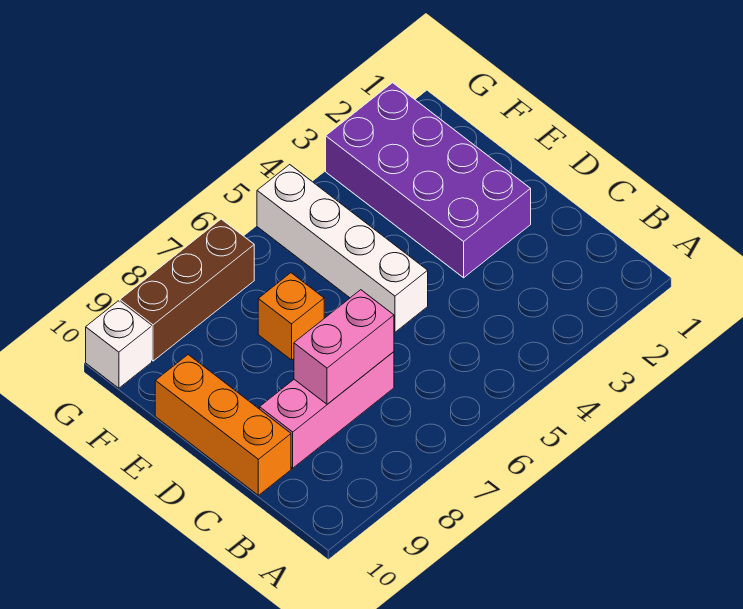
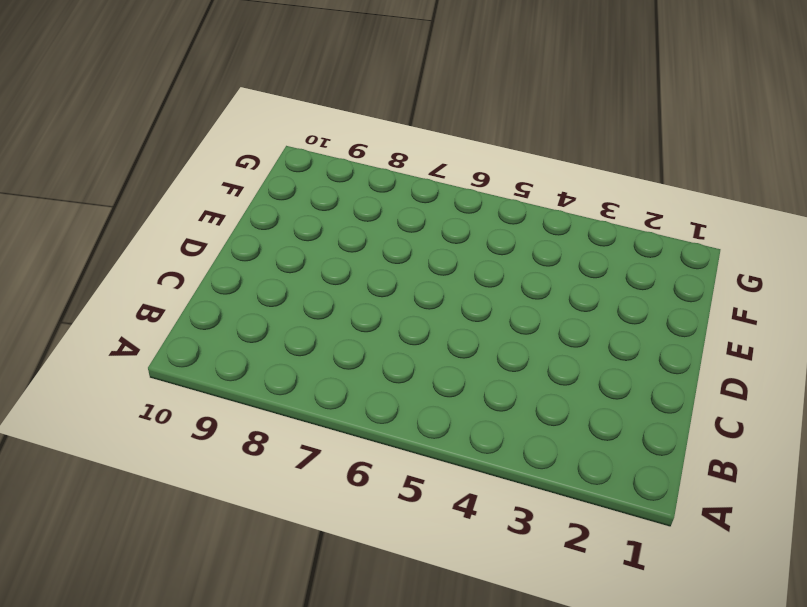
none -> pink brick C7:C9 level 1
none -> orange brick C10:E10 level 1

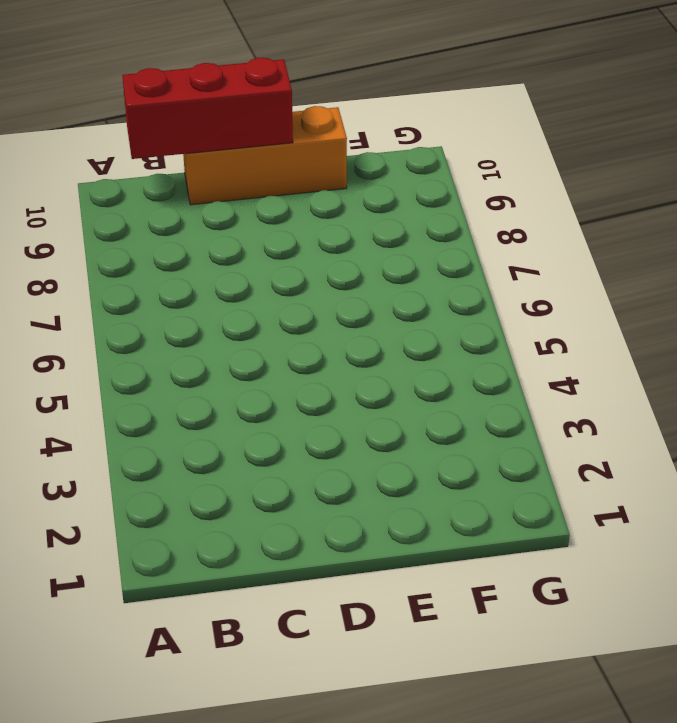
red brick B10:D10 level 2 -> none
none -> pink brick C7:C9 level 1
none -> purple brick D2:G3 level 1

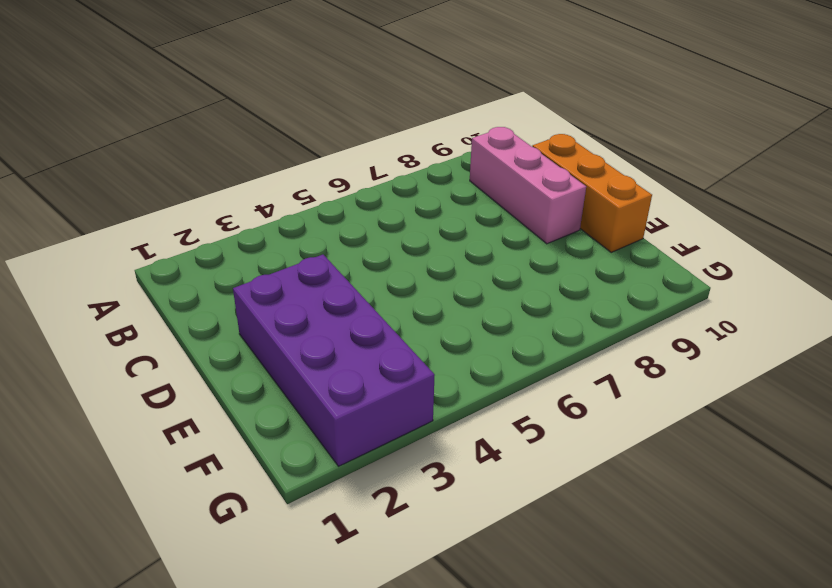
pink brick B9:D9 level 1 -> pink brick C7:C9 level 1
none -> white brick D5:G5 level 1
none -> orange brick E7 level 1

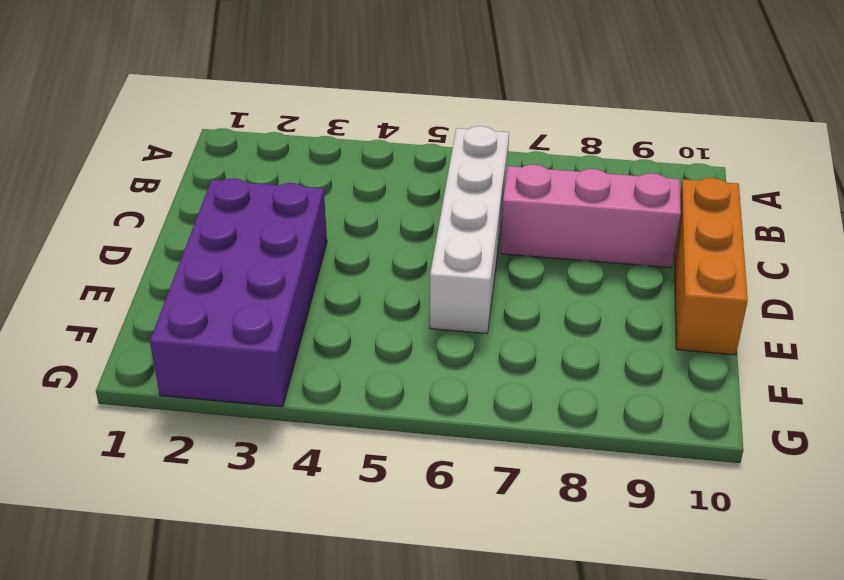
white brick B6:E6 level 1 -> white brick D5:G5 level 1
none -> orange brick E7 level 1
none -> brown brick G7:G9 level 1

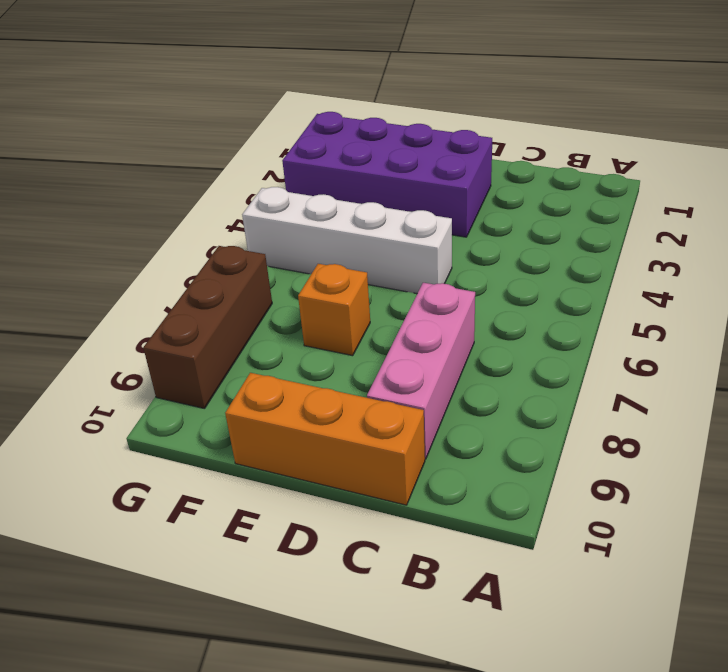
none -> white brick G10 level 1
none -> pink brick C7:C8 level 2

